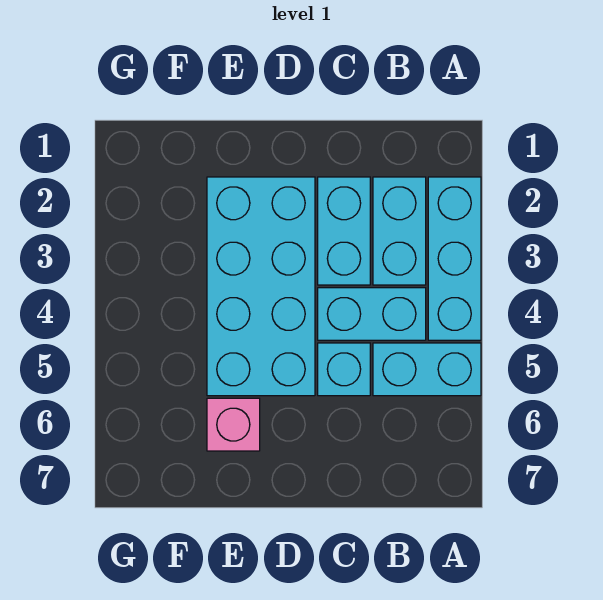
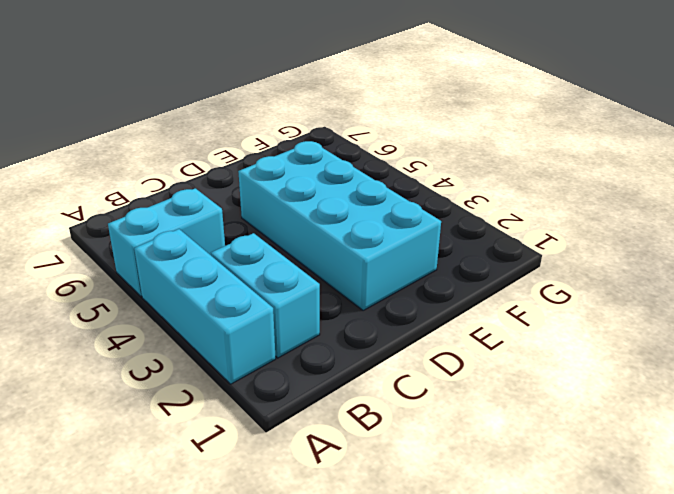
none -> cyan brick B4:C4 level 1
none -> cyan brick C2:C3 level 1

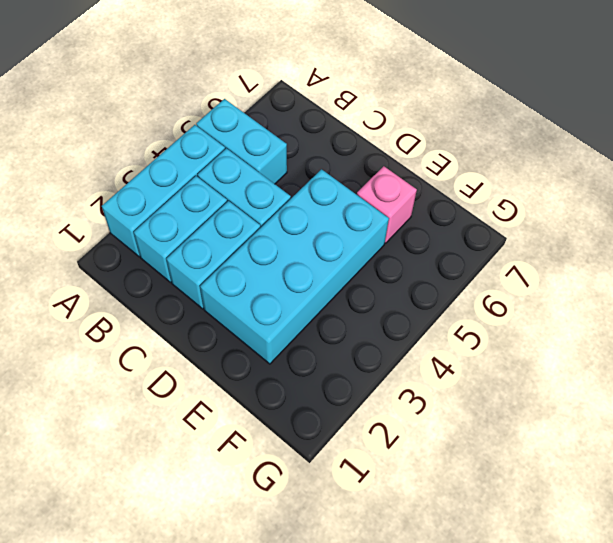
none -> cyan brick C5 level 1

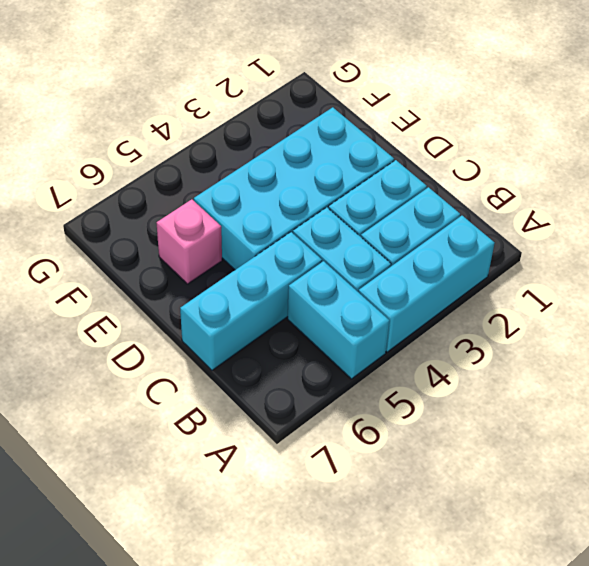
cyan brick C5:C7 level 1 -> cyan brick C5 level 1

